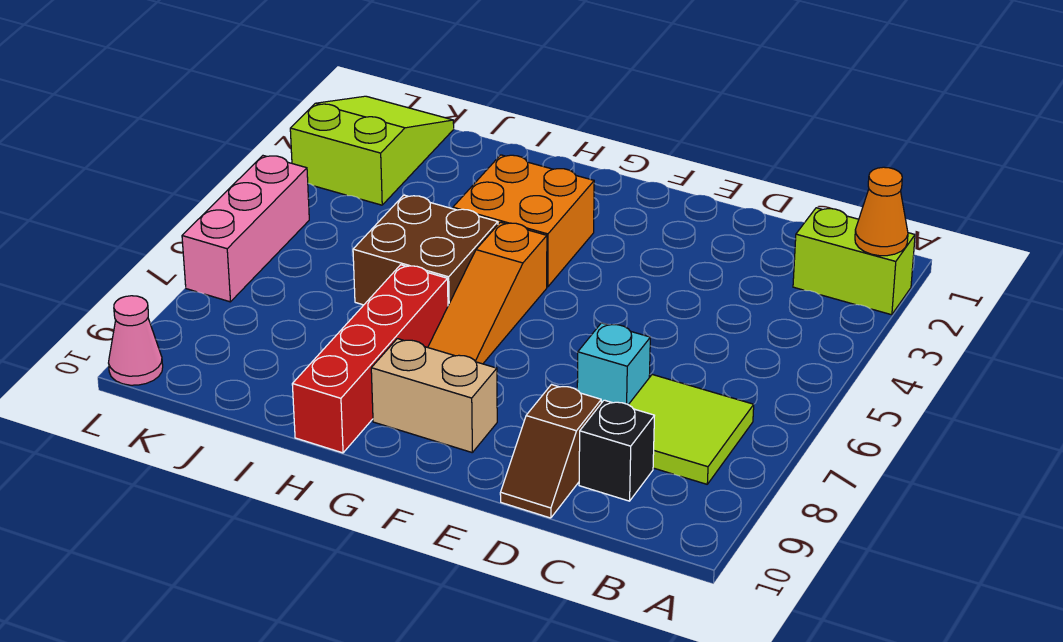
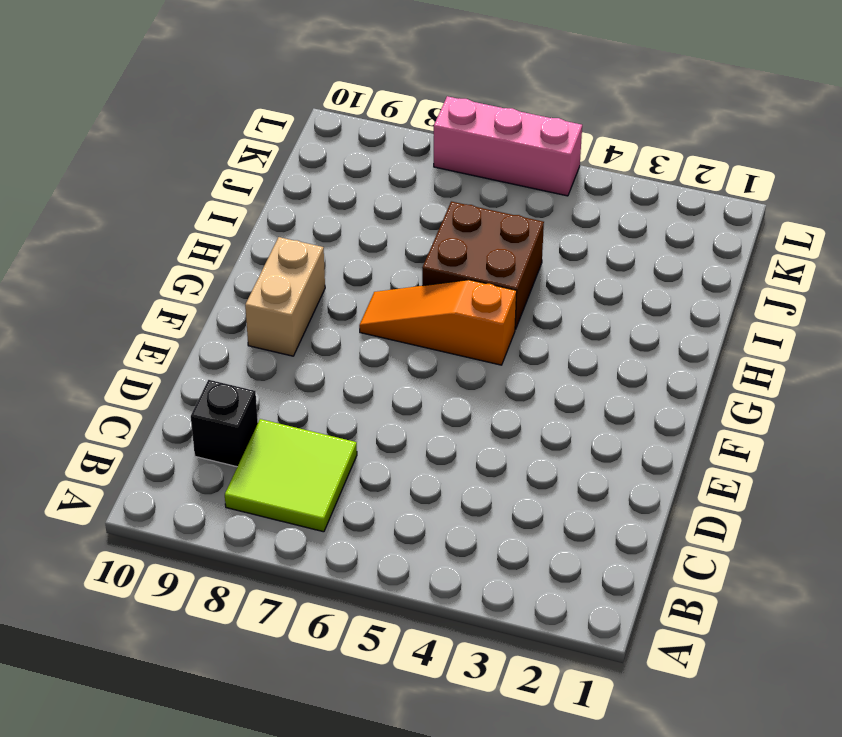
none -> lime brick A2:B2 level 1
none -> cyan brick D7 level 1
none -> brown slope D9:D10 level 1 top 9

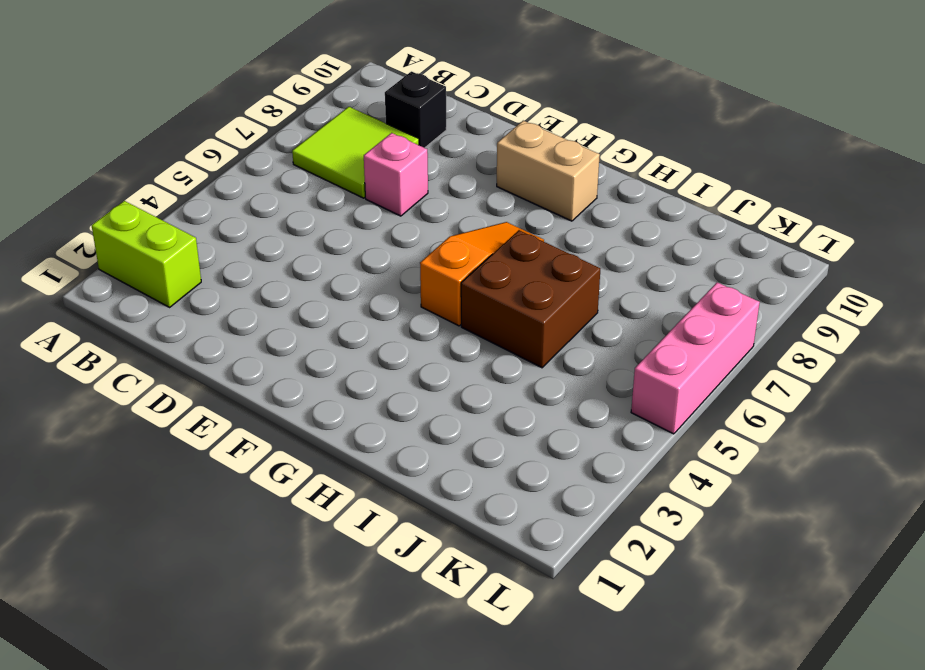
pink brick D7 level 1 -> cyan brick D7 level 1
none -> brown slope D9:D10 level 1 top 9
none -> orange brick G3:H4 level 1
none -> red brick H7:H10 level 1

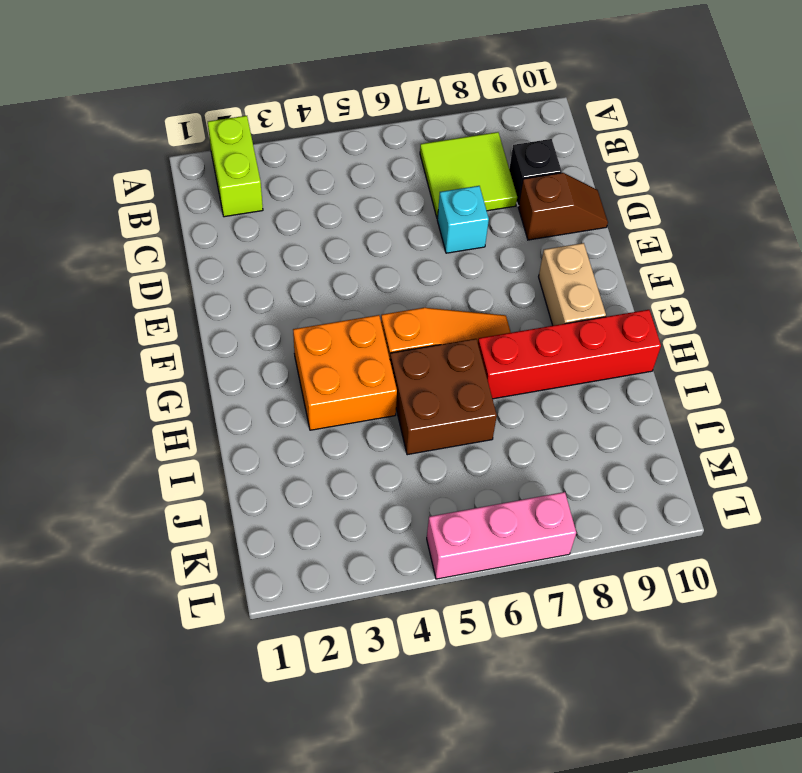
none -> lime slope K1:L3 level 1 top 3
none -> pink cone L10 level 1
none -> orange cone A2 level 2

